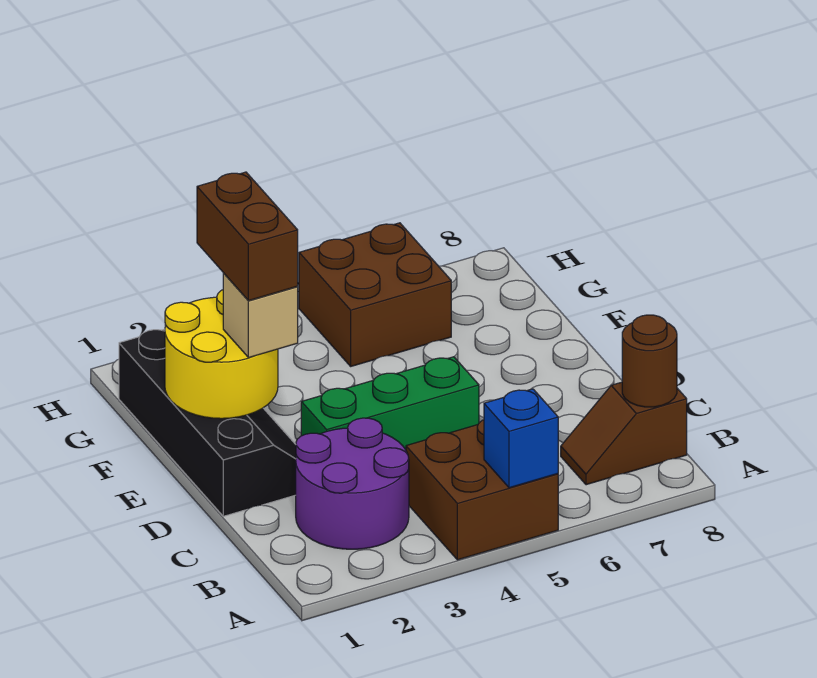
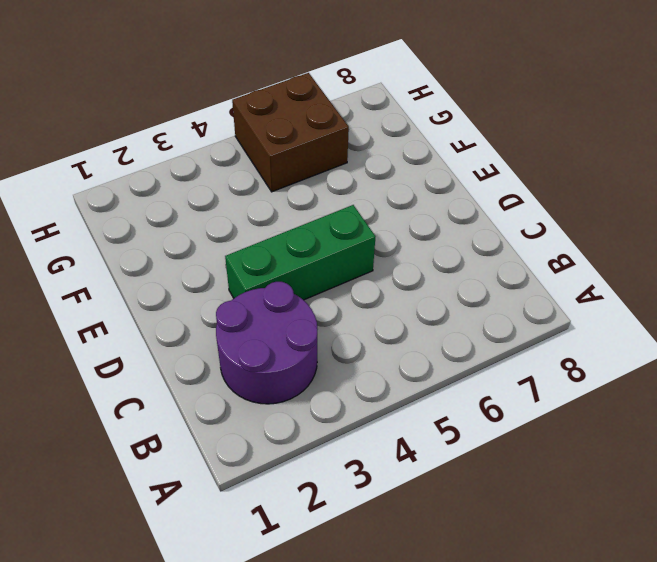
none -> brown brick A4:B5 level 1
none -> brown slope B7:B8 level 1 top 8

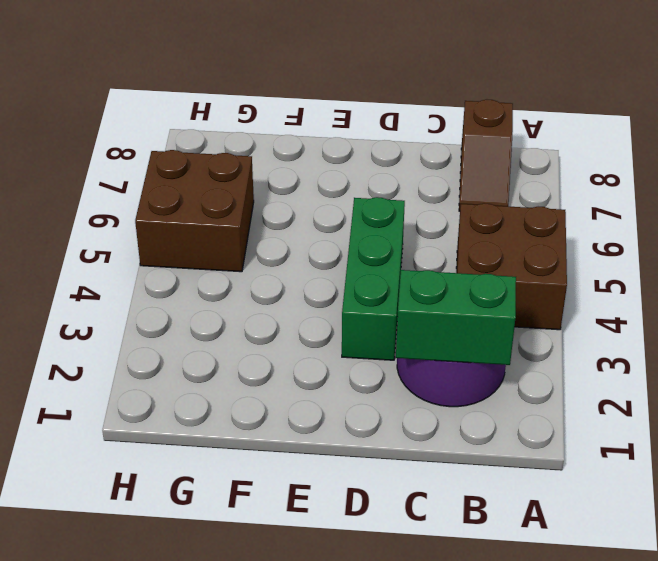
green brick B2:C2 level 2 -> none
none -> black slope D1:G2 level 1 top 1
none -> blue brick A5 level 2

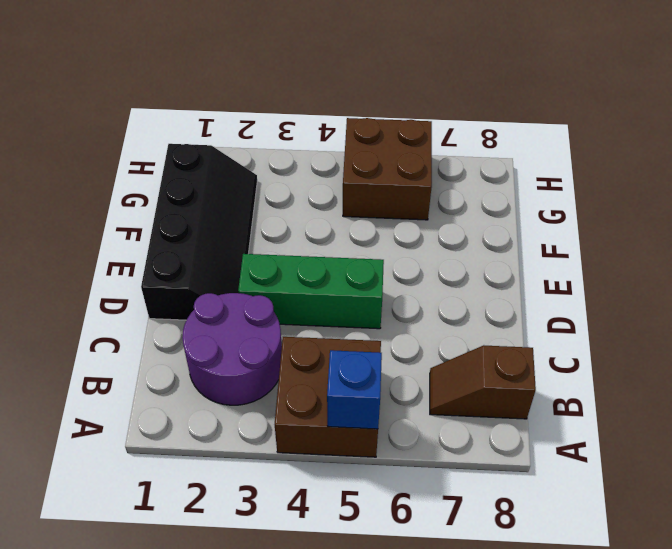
none -> brown round brick B8 level 2
none -> yellow round brick E1:F2 level 2

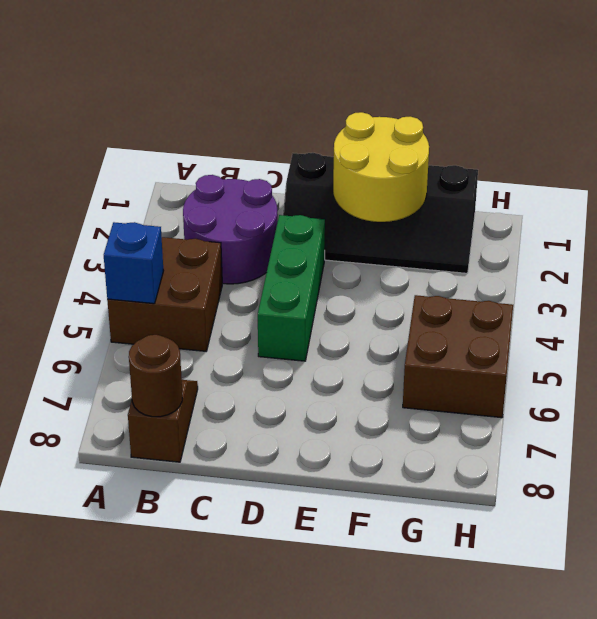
none -> tan brick E2 level 3
none -> brown brick E2:F2 level 4

